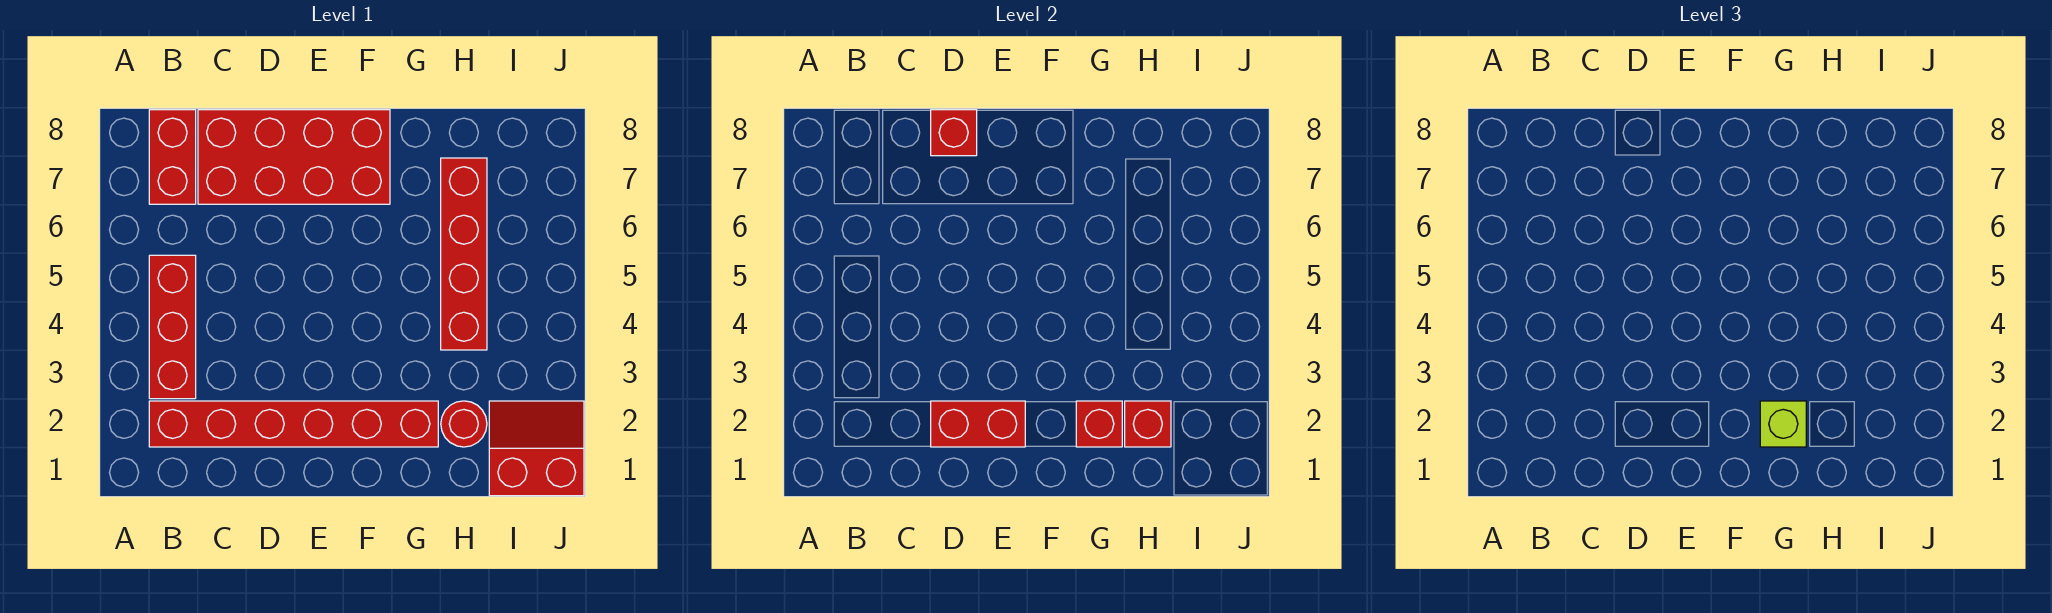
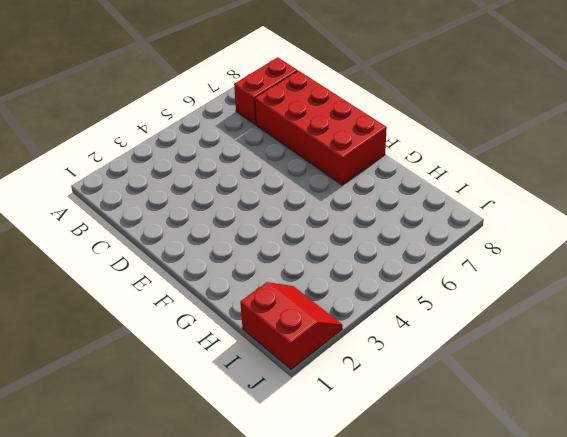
none -> red brick B2:G2 level 1
none -> red brick B3:B5 level 1
none -> red round brick H2 level 1

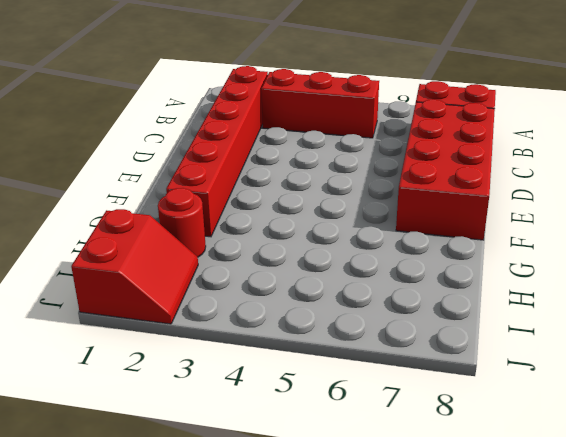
none -> red brick H4:H7 level 1
none -> red brick D2:E2 level 2
none -> red brick D8 level 2

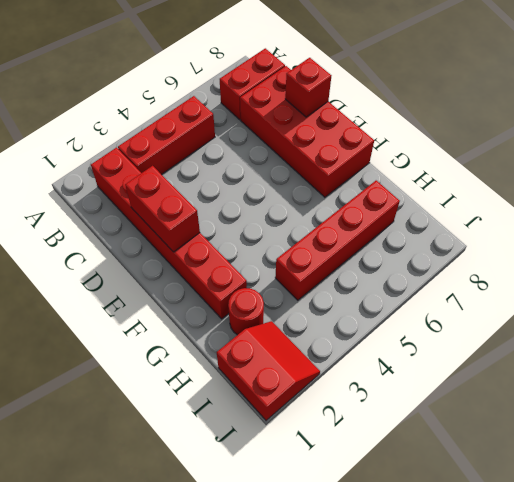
none -> red brick G2 level 2
none -> red brick H2 level 2
none -> lime brick G2 level 3

